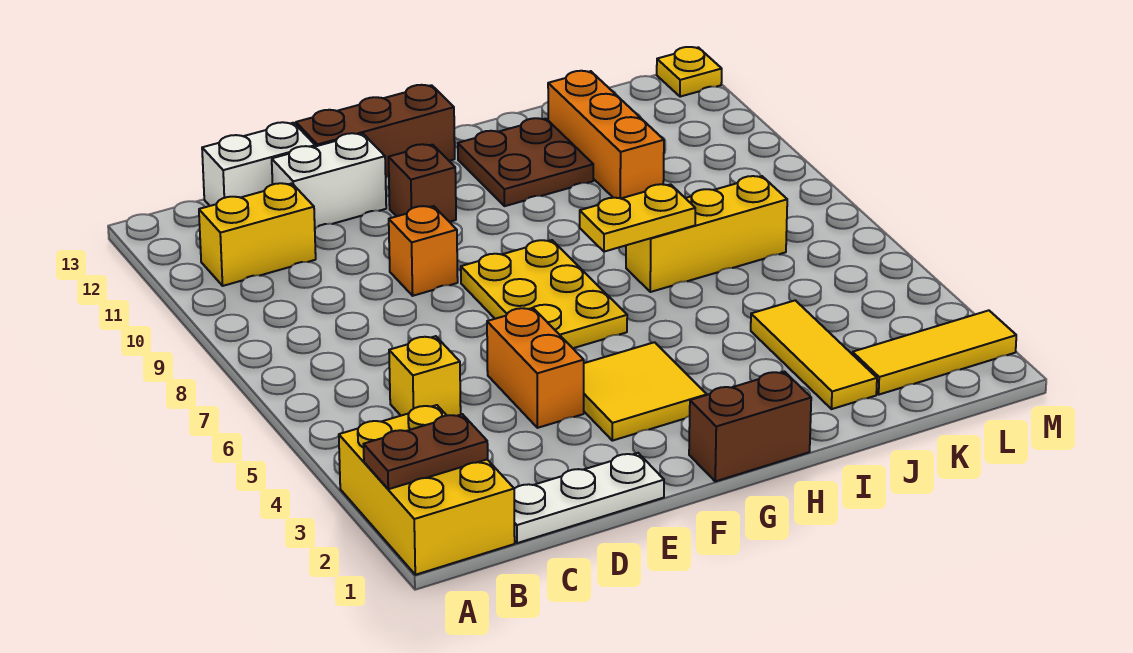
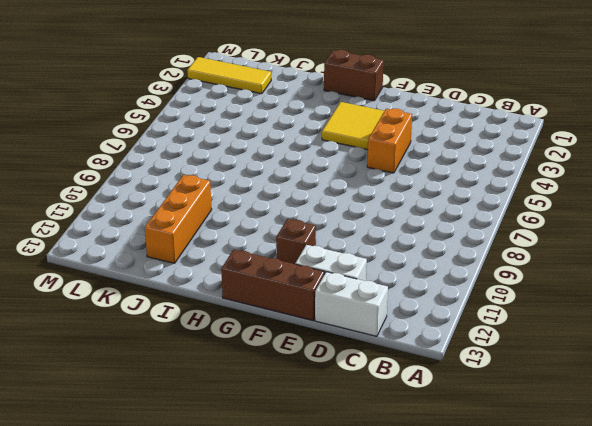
none -> yellow brick A1:B3 level 1
none -> yellow brick B11:C11 level 1
none -> white plate C1:E1 level 1

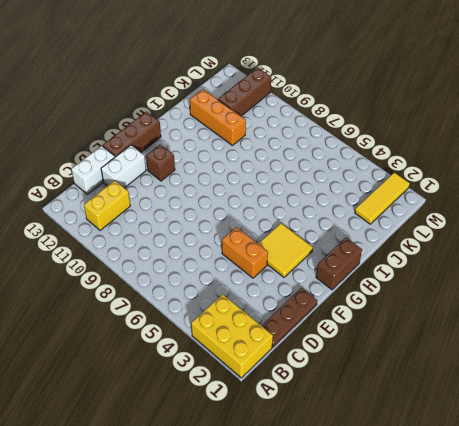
brown plate C1:E1 level 1 -> white plate C1:E1 level 1
brown brick K11:M11 level 1 -> none
none -> yellow brick C5 level 1
none -> orange brick E9 level 1
none -> yellow plate F6:G8 level 1

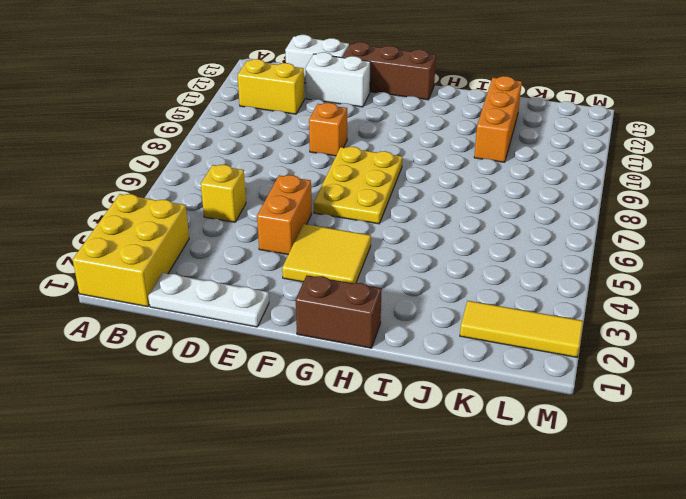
none -> brown brick F11 level 1
none -> brown plate H11:I12 level 1
none -> yellow brick I7:K7 level 1

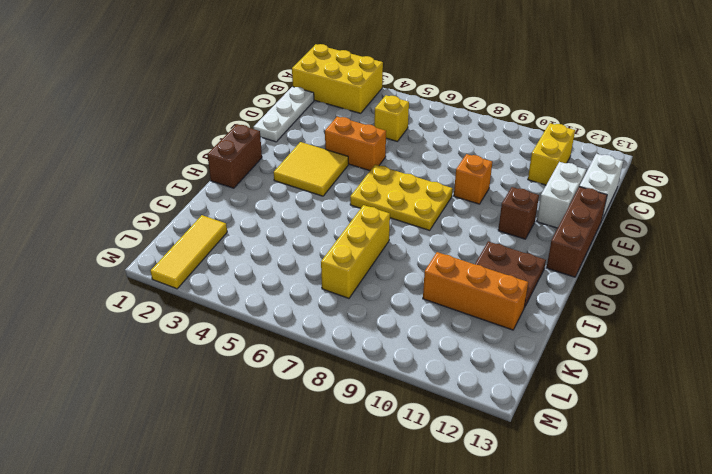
none -> yellow tile J2:J4 level 1
none -> yellow plate M13 level 1
none -> brown plate A2:B2 level 2

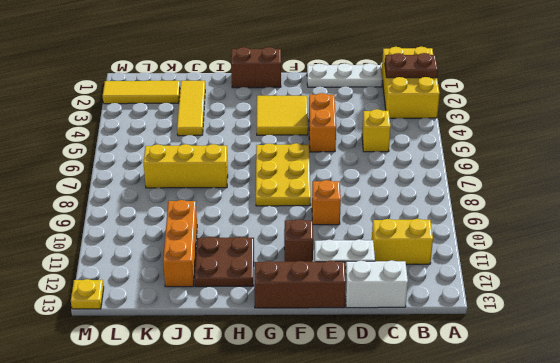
none -> yellow plate H7:I7 level 2

